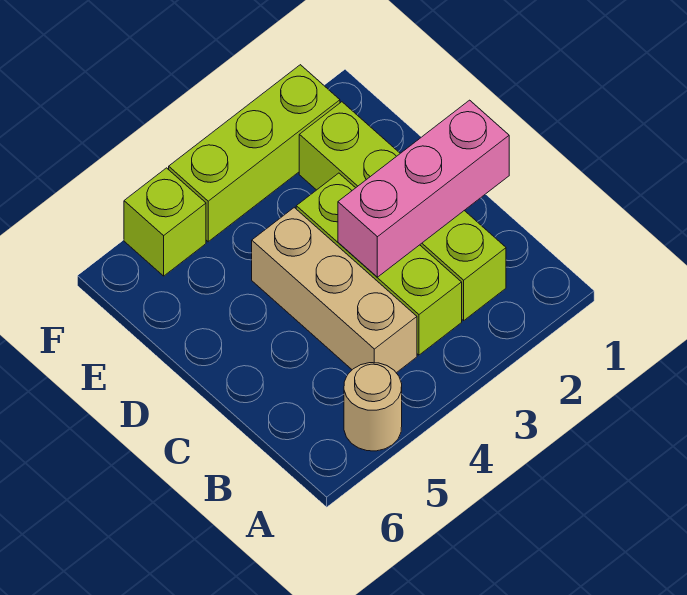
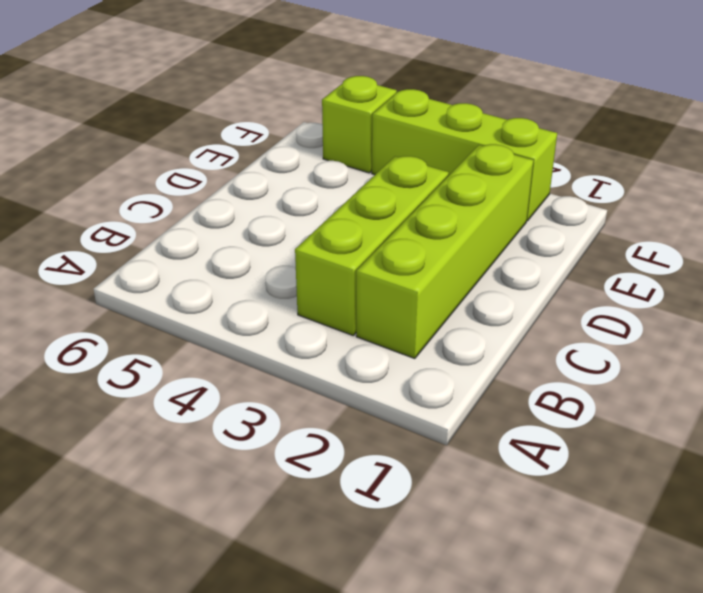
none -> tan round brick A5 level 1
none -> tan brick B4:D4 level 1

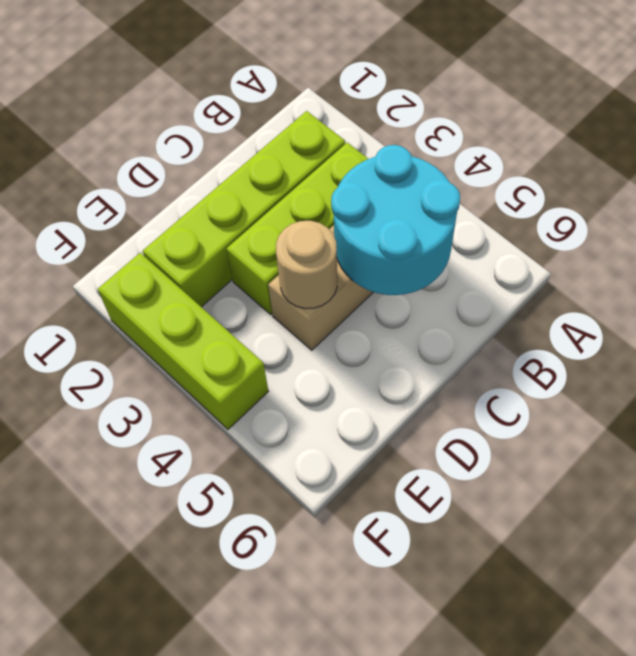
cyan round brick B4:C5 level 2 -> none
tan round brick D4 level 2 -> tan round brick A5 level 1
none -> lime brick F5 level 1
none -> pink brick C1:C3 level 2

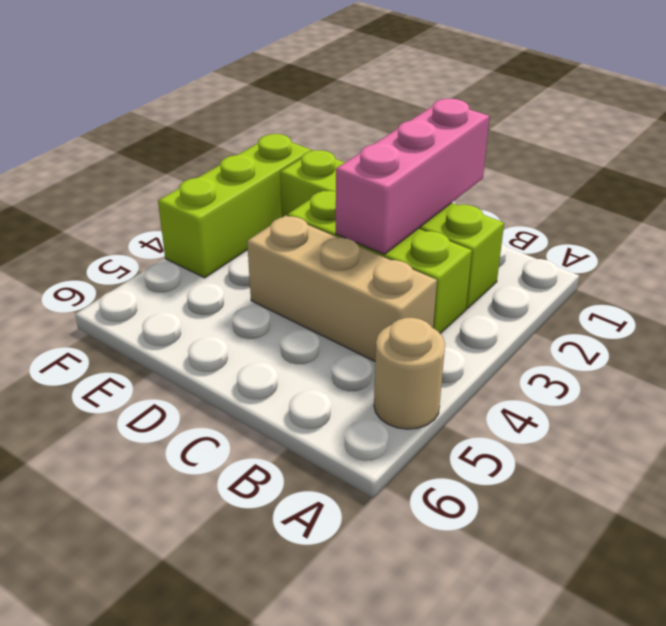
none -> lime brick F5 level 1

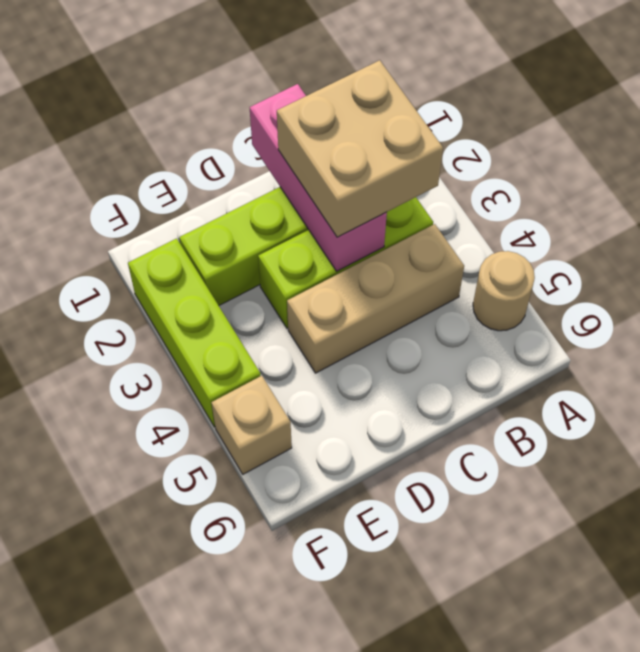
tan brick B2:C3 level 3 -> none
tan brick F5 level 1 -> lime brick F5 level 1

